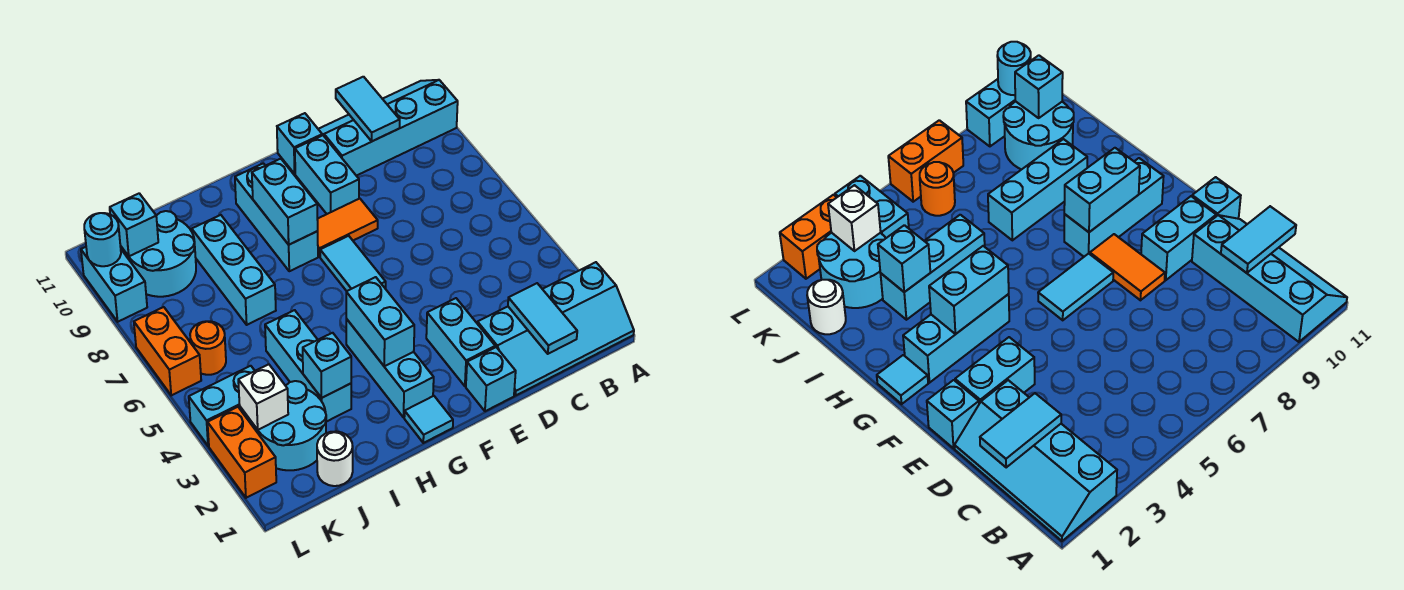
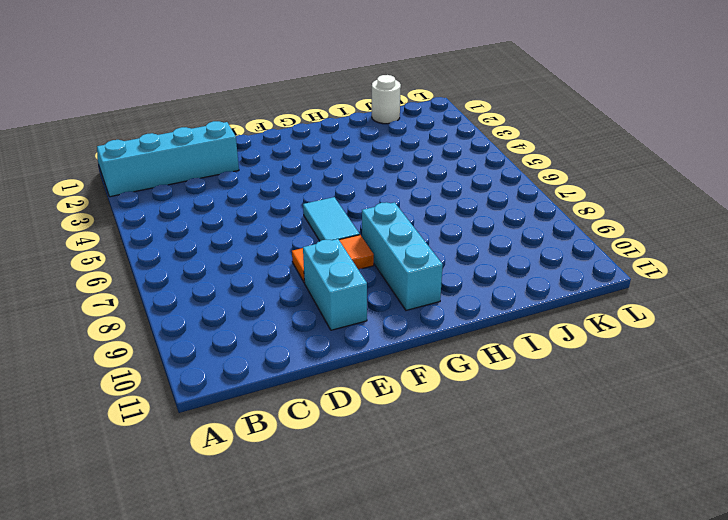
none -> cyan slope A10:D11 level 1 top 10
none -> cyan brick E1 level 1
none -> cyan brick E2:E3 level 1

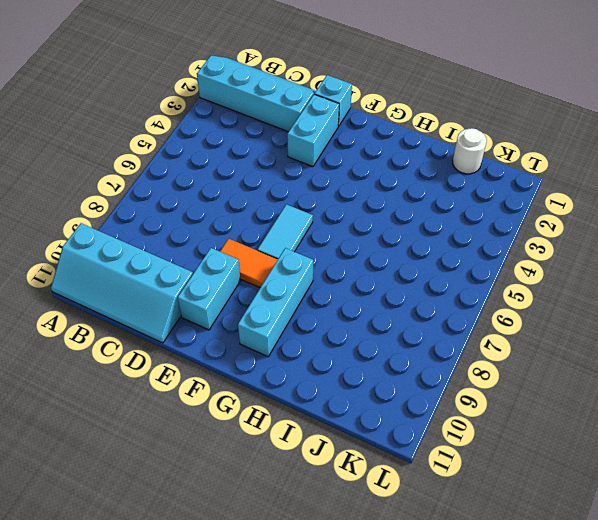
none -> cyan brick E11 level 1
none -> cyan tile G1 level 1
none -> cyan brick G2:G4 level 1

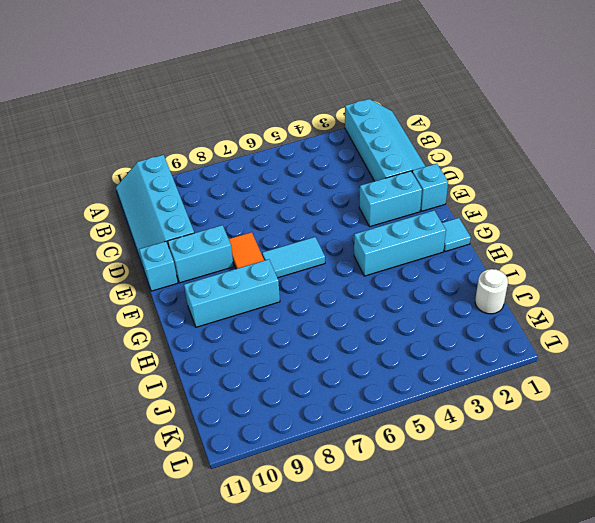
none -> cyan brick I3:I5 level 1
none -> cyan brick I7:I9 level 1
none -> cyan round brick J2:K3 level 1

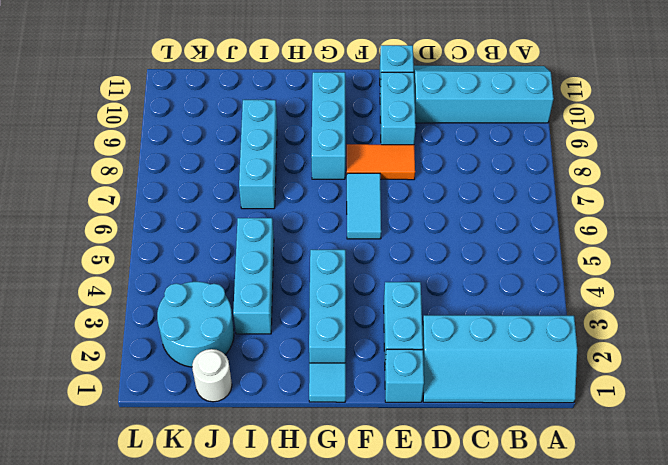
none -> cyan round brick J9:K10 level 1
none -> cyan brick K4:L4 level 1
none -> orange round brick K6 level 1

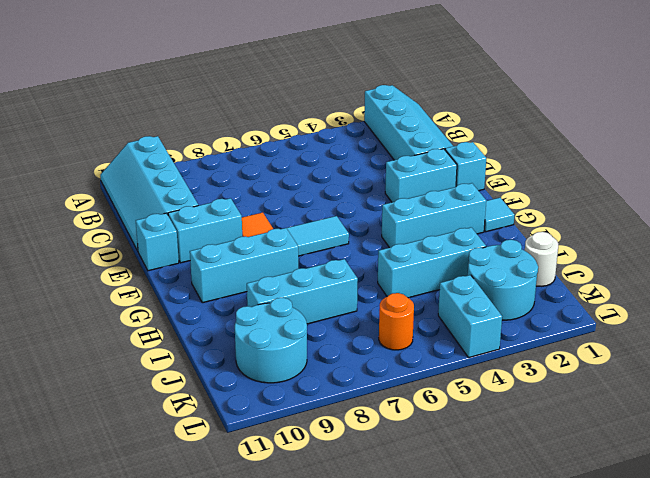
none -> orange brick L2:L3 level 1
none -> orange brick L6:L7 level 1
none -> cyan brick L9:L10 level 1

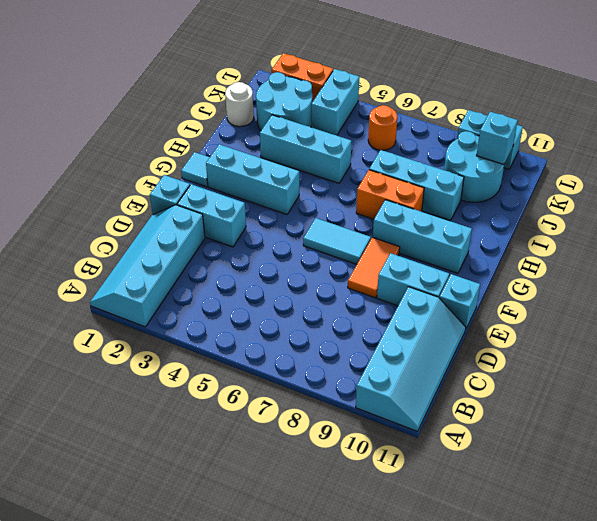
orange brick H7:H8 level 1 -> orange brick L6:L7 level 1
none -> cyan tile C1:C2 level 2
none -> cyan tile C10:C11 level 2
none -> cyan brick G3:G4 level 2

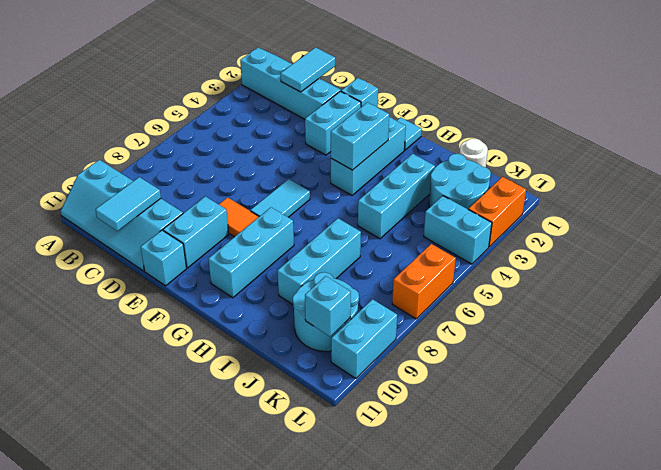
none -> orange round brick K6 level 1
none -> cyan brick G8:G9 level 2
none -> cyan brick I3 level 2

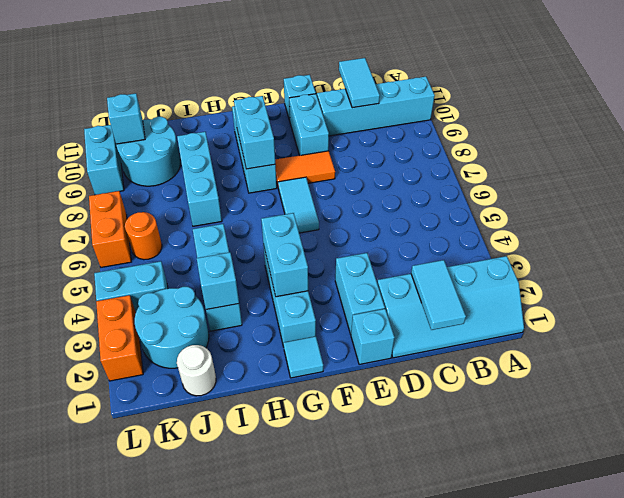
none -> white brick K3 level 2
none -> cyan round brick L10 level 2

